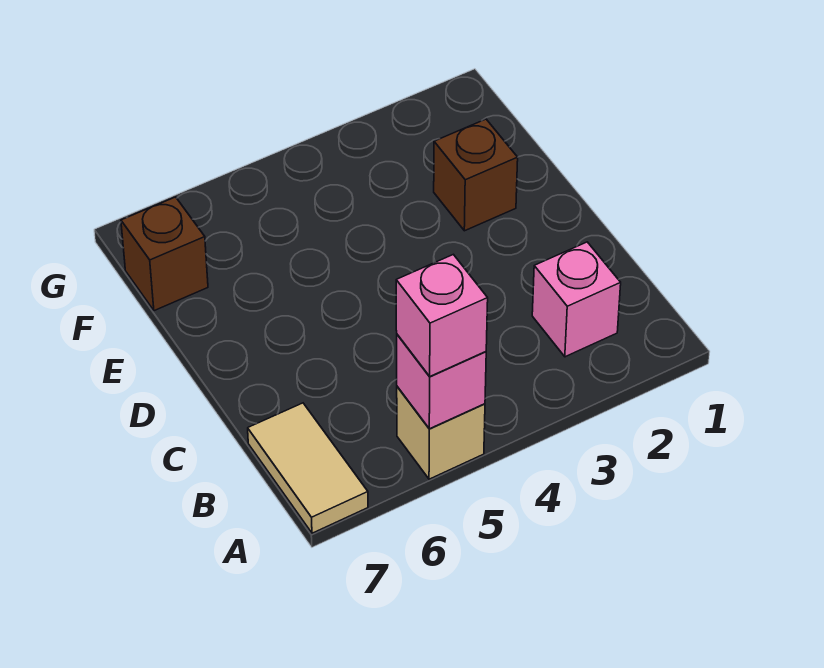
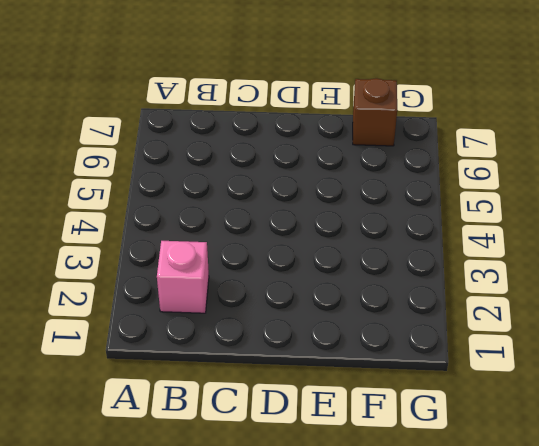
none -> tan brick A5 level 1
none -> tan tile A7:B7 level 1

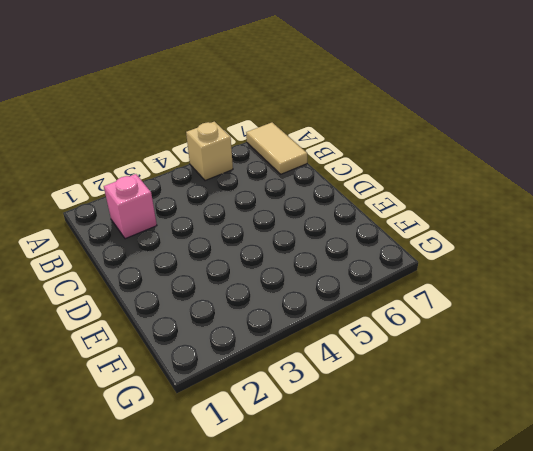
none -> brown brick E2 level 1
none -> brown brick F7 level 1

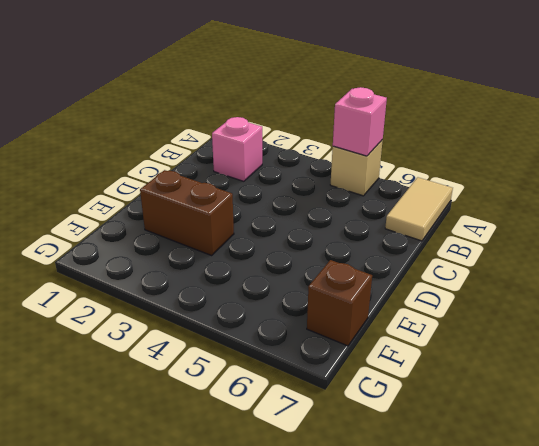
brown brick E2:E3 level 1 -> brown brick E2 level 1
none -> pink brick A5 level 3

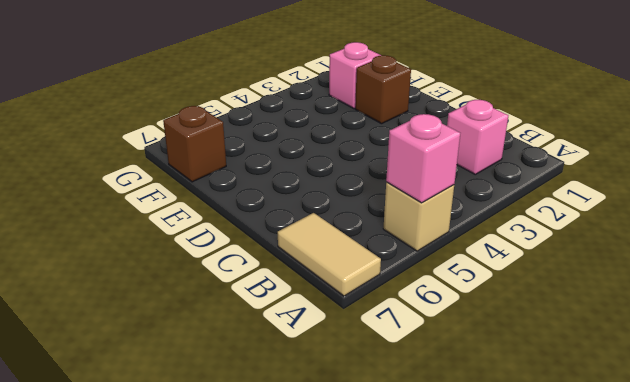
pink brick F2 level 1 -> pink brick A5 level 3

